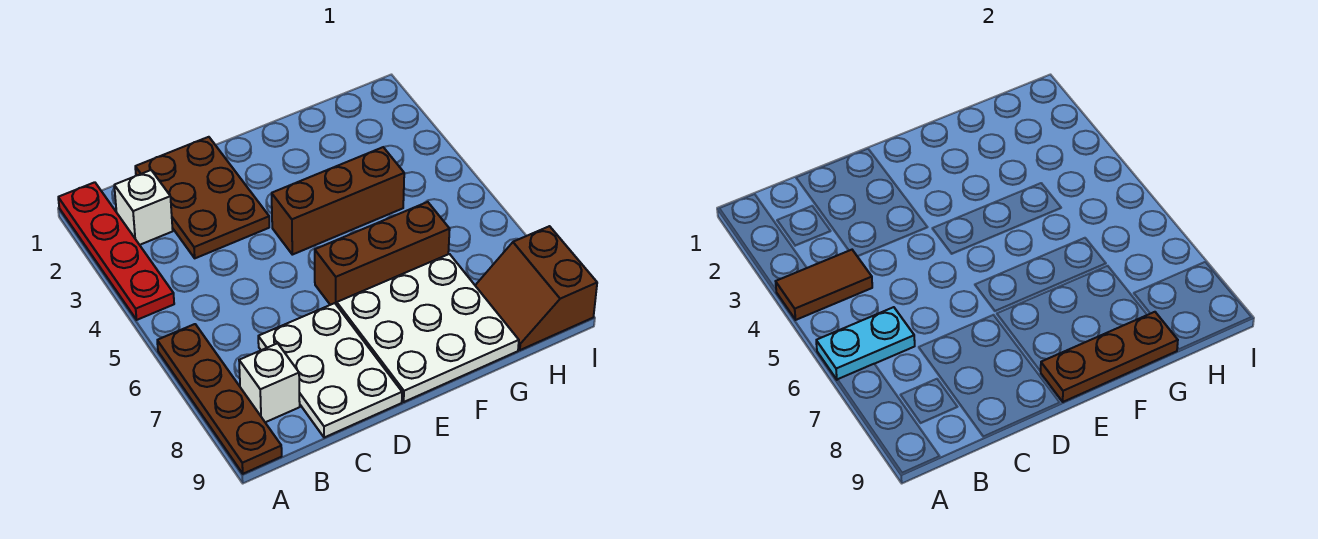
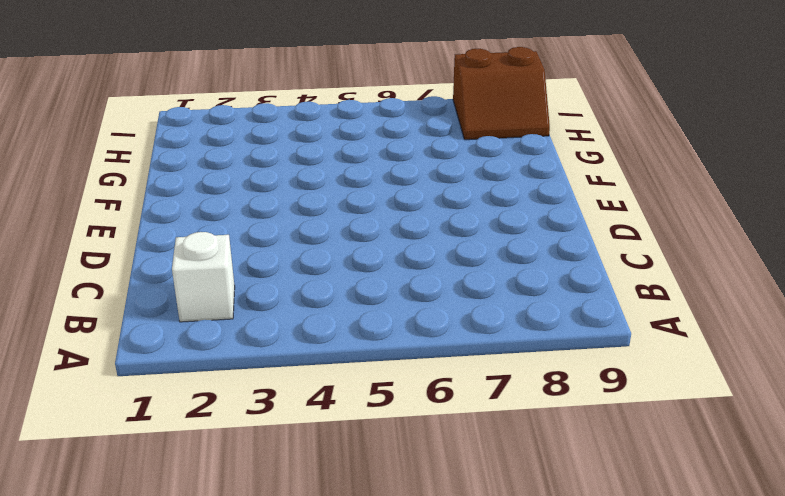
none -> red plate A1:A4 level 1
none -> brown plate A6:A9 level 1
none -> white brick B8 level 1

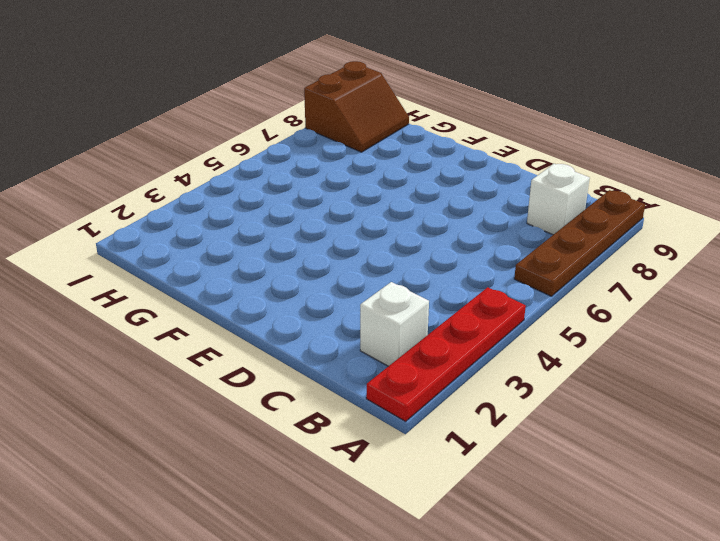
none -> brown plate C1:D3 level 1
none -> white plate C7:D9 level 1
none -> brown brick E4:G4 level 1

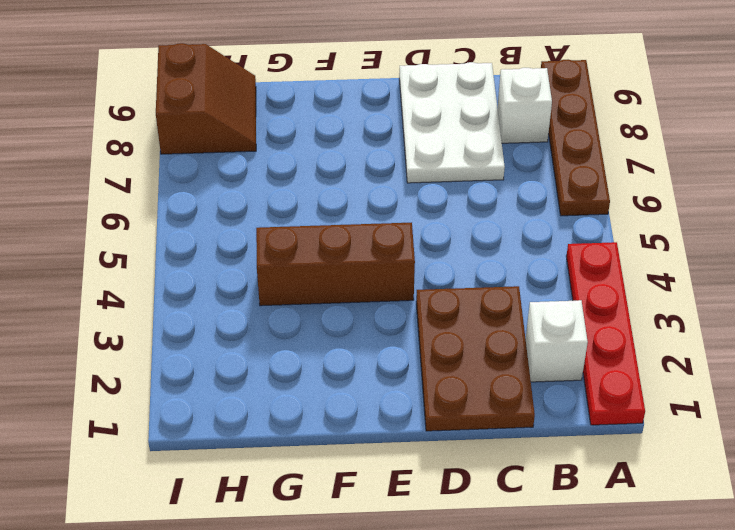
none -> brown brick E6:G6 level 1
none -> white plate E7:G9 level 1
none -> brown tile A4:B4 level 2

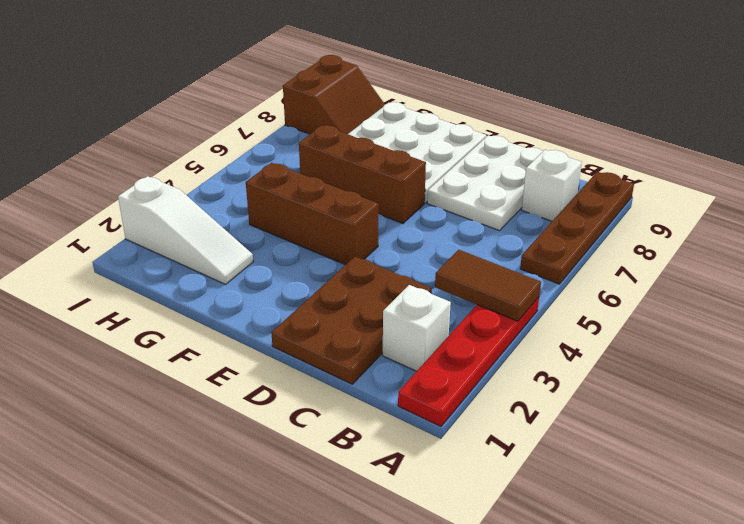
white slope G2:I2 level 1 top I -> none
none -> cyan plate A6:B6 level 2
none -> brown plate E9:G9 level 2

